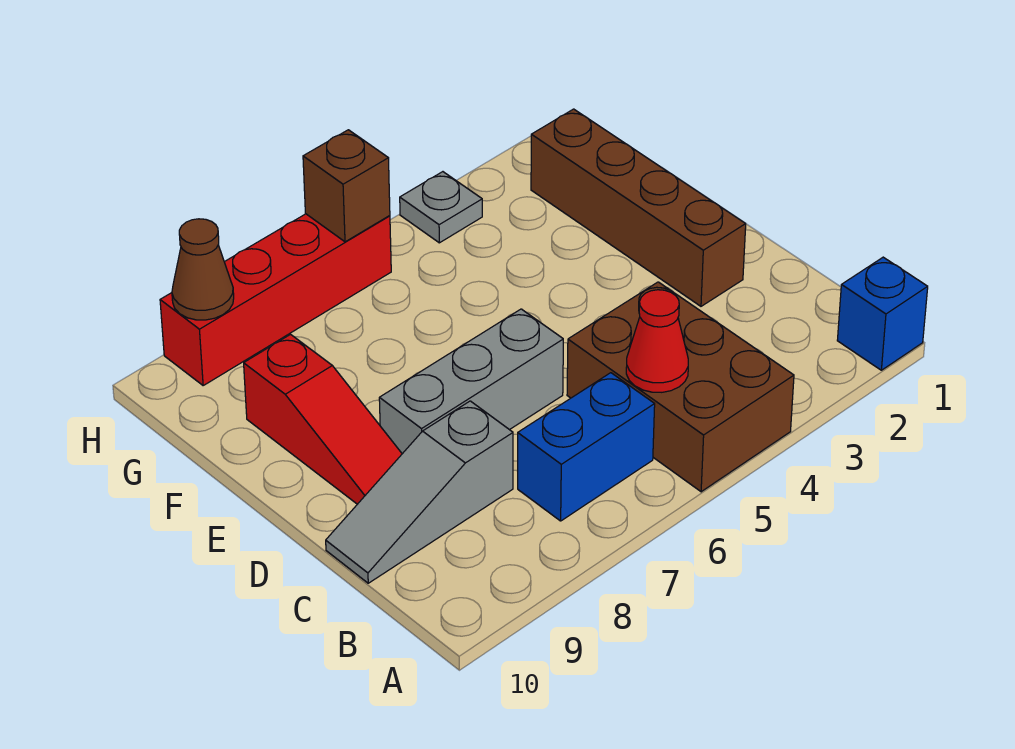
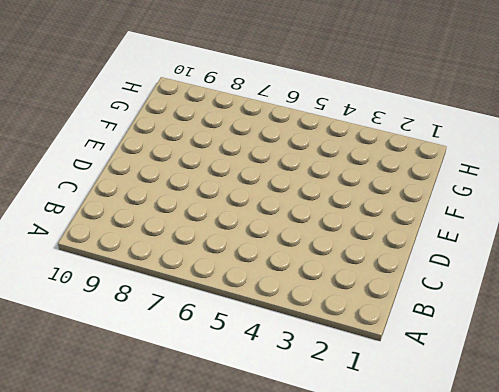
none -> blue brick A1 level 1
none -> brown brick A4:C5 level 1
none -> blue brick B6:B7 level 1

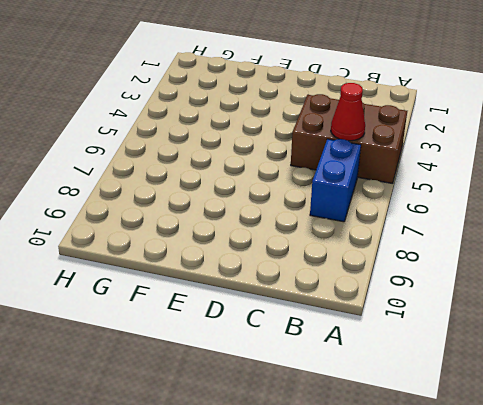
none -> blue brick A1 level 1
none -> grey slope C8:C10 level 1 top 8
none -> brown brick D2:G2 level 1

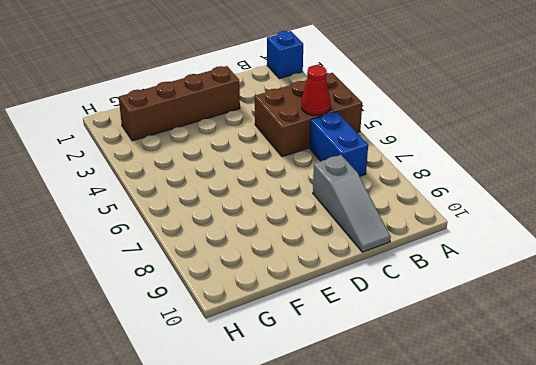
none -> grey brick D6:D8 level 1
none -> red slope D9:F9 level 1 top F
none -> grey plate H4 level 1

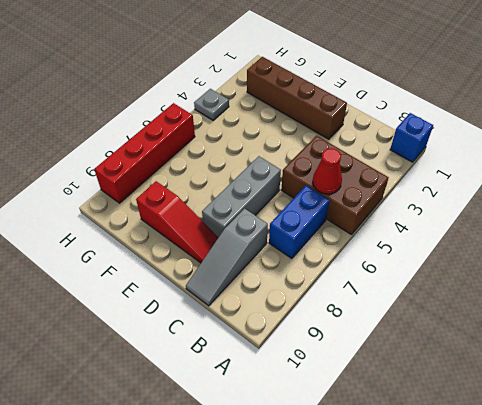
none -> brown brick H6 level 2
none -> brown cone H9 level 2

